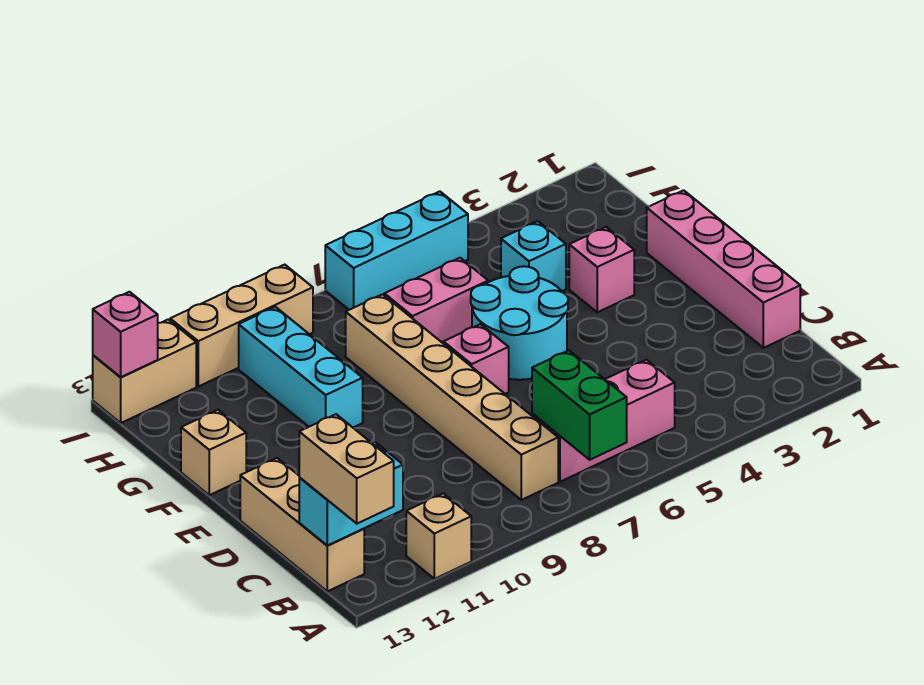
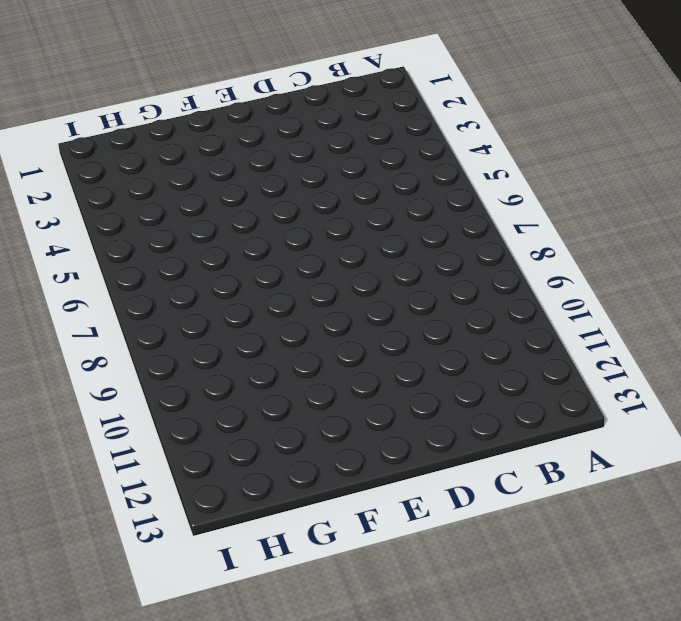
none -> tan brick A11 level 1
none -> pink brick B5:B7 level 1
none -> tan brick B8:G8 level 1

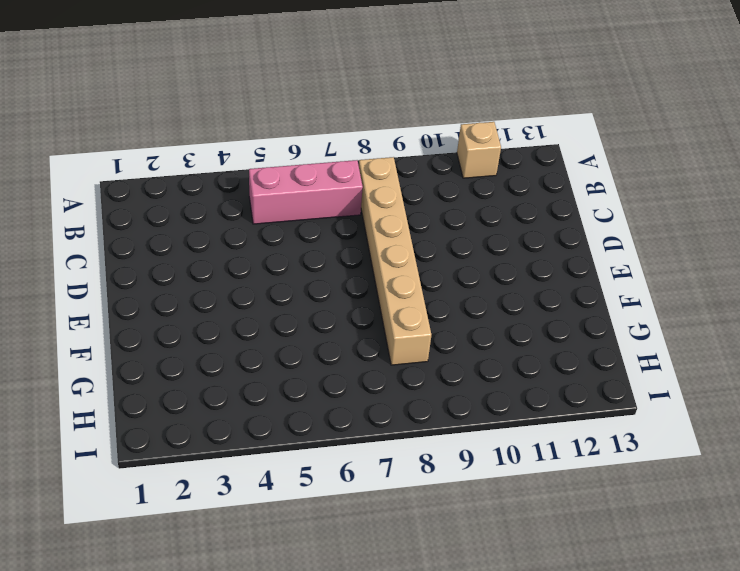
none -> tan brick B13:D13 level 1
none -> pink brick C1:F1 level 1
none -> cyan round brick E5:F6 level 1

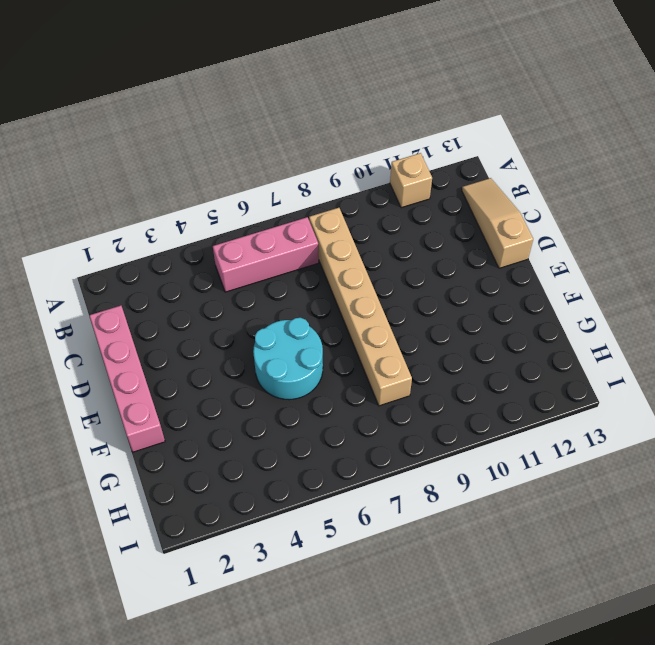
tan slope B13:D13 level 1 top D -> tan brick B13:D13 level 1
none -> pink brick E7 level 1
none -> pink brick F3 level 1
none -> cyan brick F10:H10 level 1

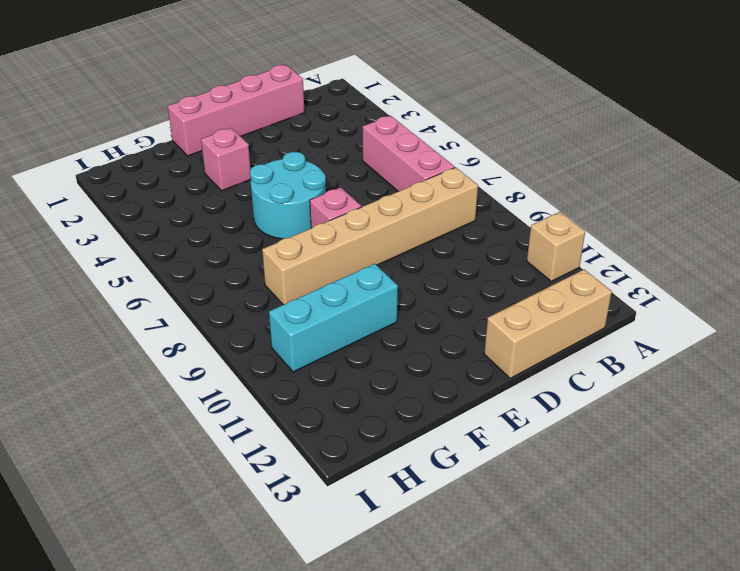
none -> tan brick F13 level 1
none -> cyan brick G4 level 1
none -> pink brick G6:G7 level 1

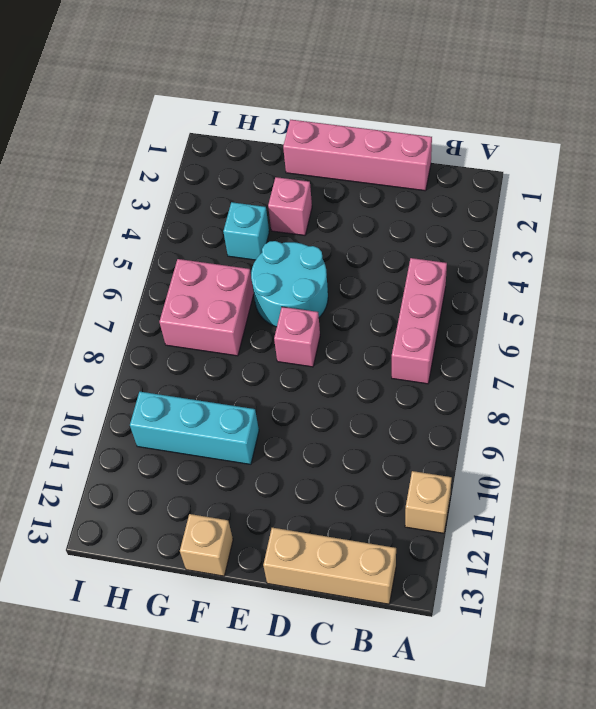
pink brick G6:H7 level 1 -> pink brick G6:G7 level 1
none -> tan brick B8:G8 level 1
none -> cyan brick I5:I7 level 1
none -> tan brick I9:I11 level 1

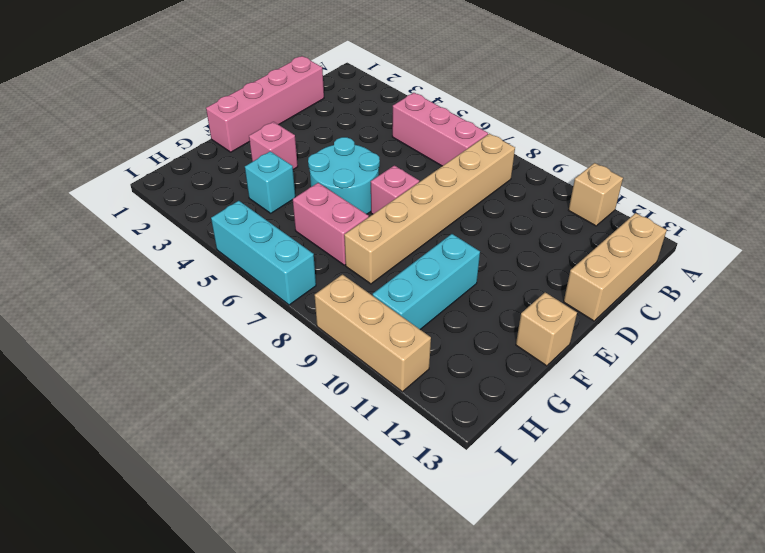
none -> tan brick I12:I13 level 1
none -> green brick A7:B7 level 2
none -> cyan brick B12:B13 level 2

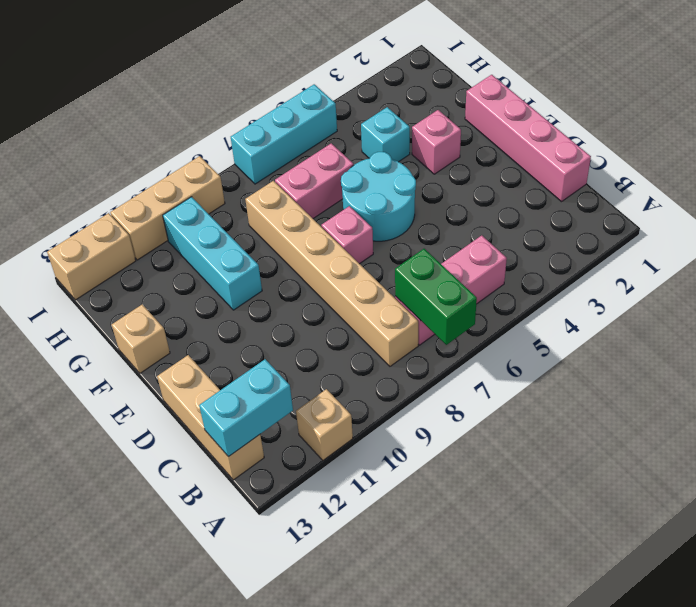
none -> pink brick I13 level 2
none -> tan brick A13:B13 level 3

